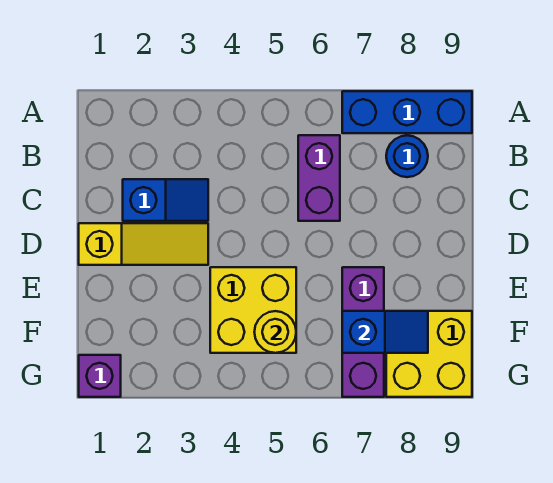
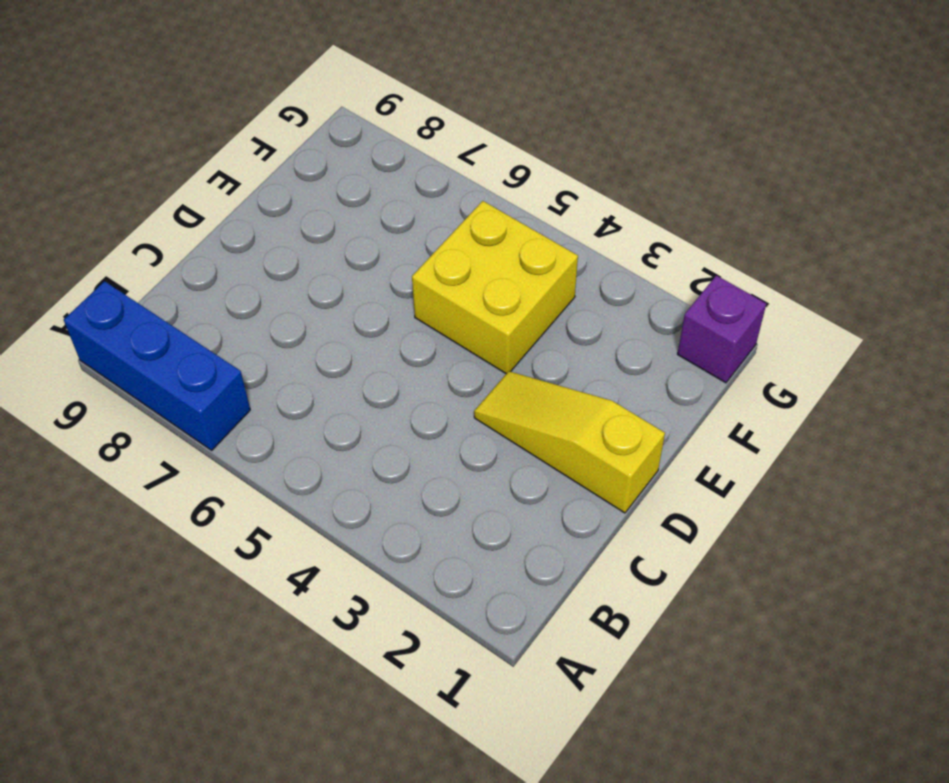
none -> purple brick B6:C6 level 1
none -> blue round brick B8 level 1

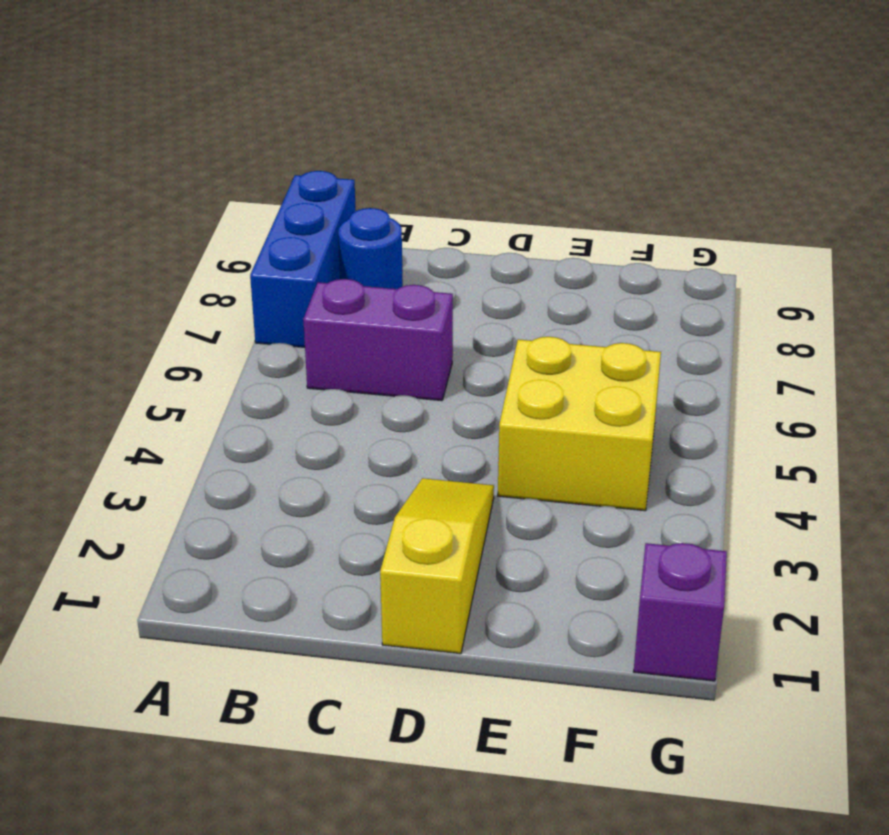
none -> blue slope C2:C3 level 1 top 2
none -> purple brick E7:G7 level 1

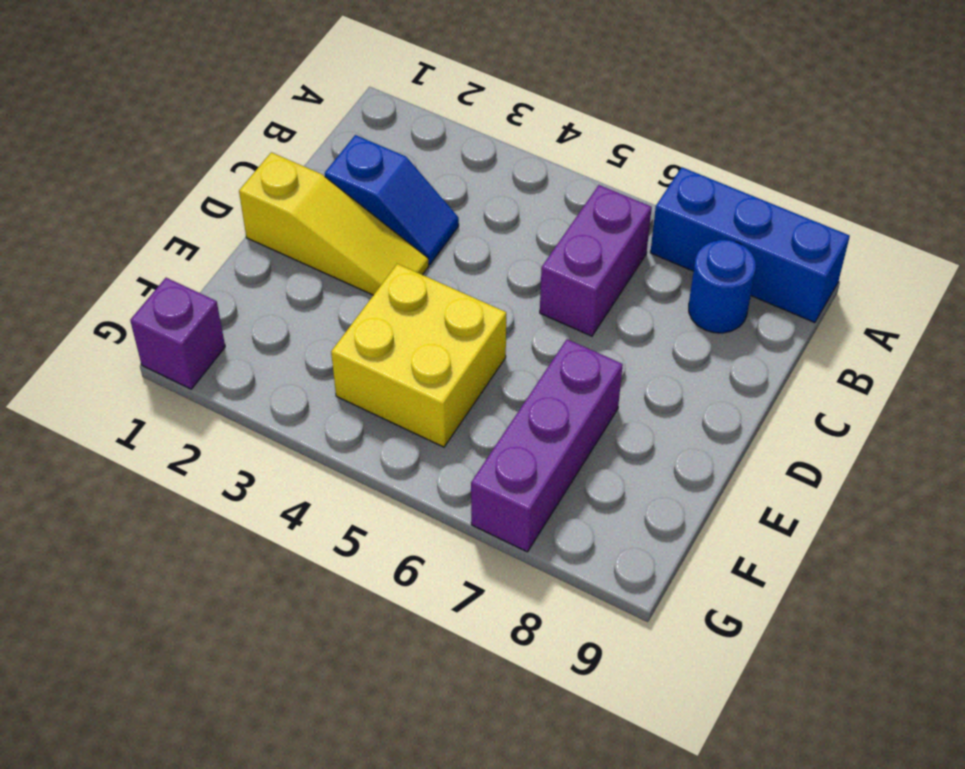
none -> yellow brick F8:G9 level 1
none -> yellow round brick F5 level 2

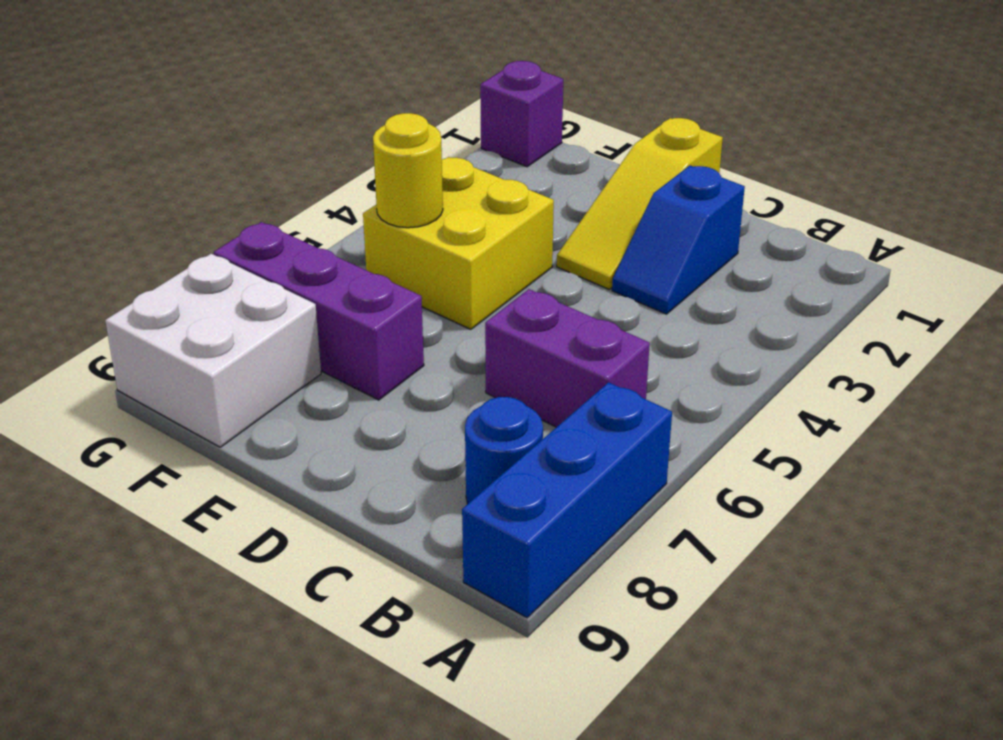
white brick F8:G9 level 1 -> yellow brick F8:G9 level 1
none -> blue slope F7:F8 level 2 top 7

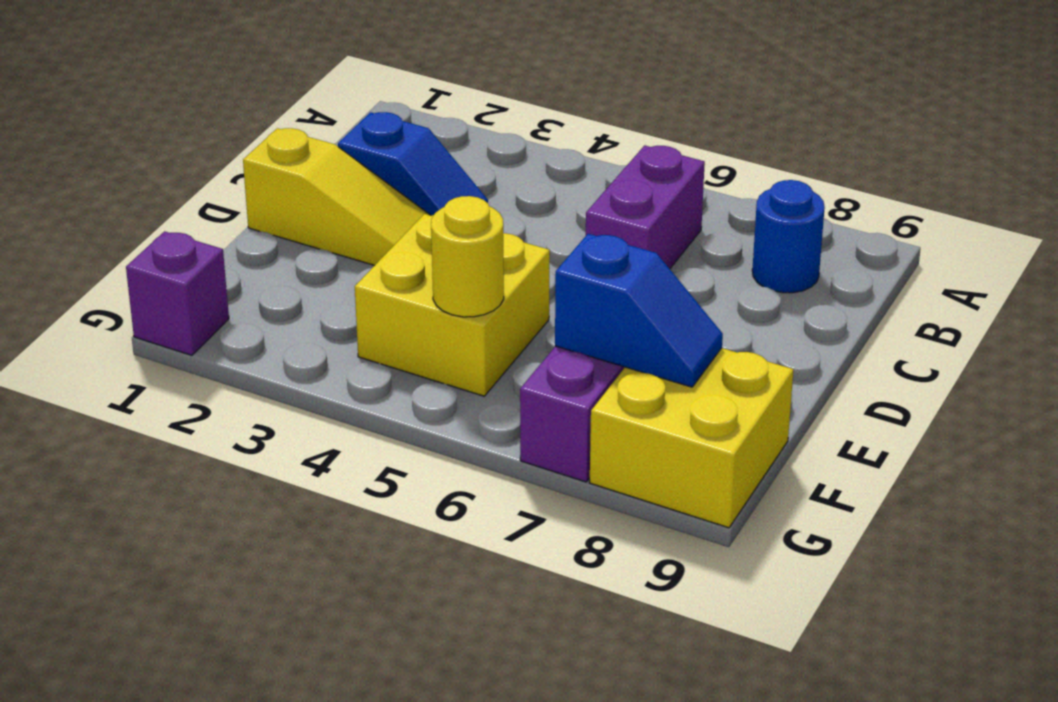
none -> blue brick A7:A9 level 1

